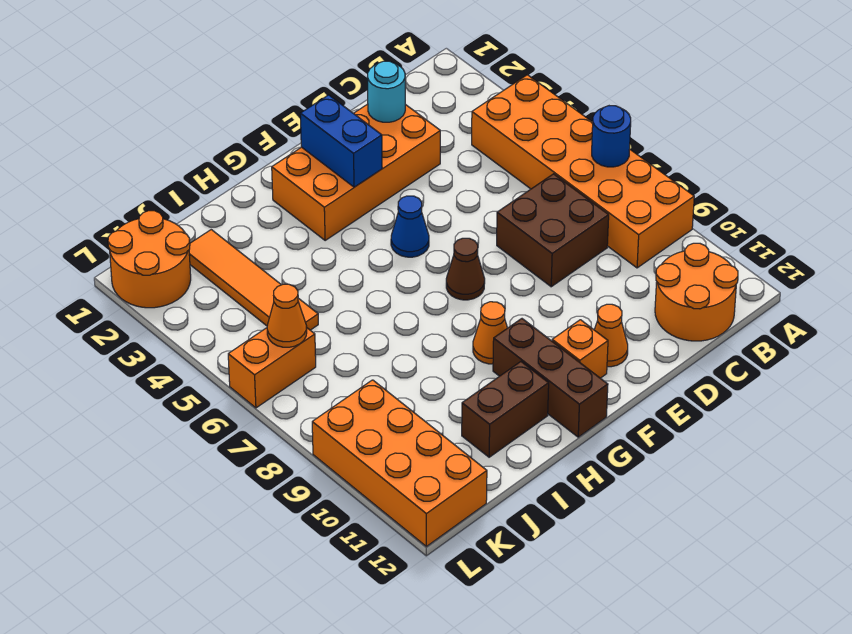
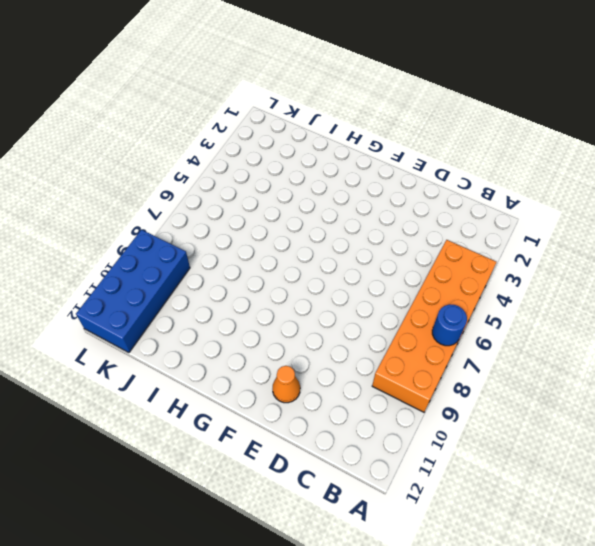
blue brick K9:L12 level 1 -> orange brick K9:L12 level 1
none -> orange round brick B11:C12 level 1
none -> brown brick C7:D8 level 1
none -> orange brick D2:G3 level 1

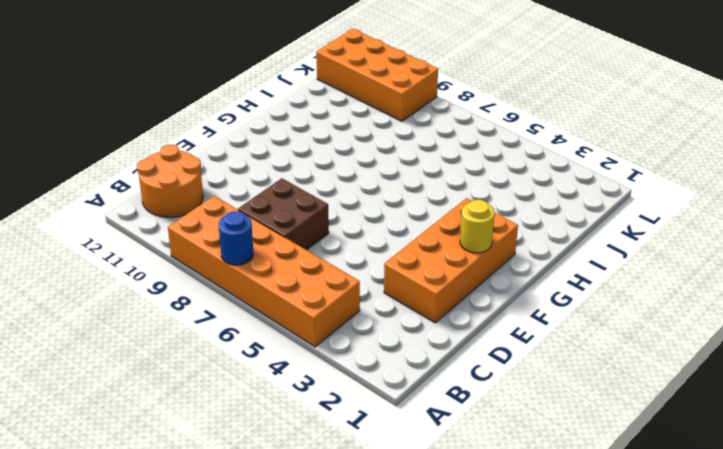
yellow round brick F2 level 2 -> blue brick F2:F3 level 2
none -> orange cone E11 level 1
none -> blue cone F5 level 1
none -> brown cone F7 level 1

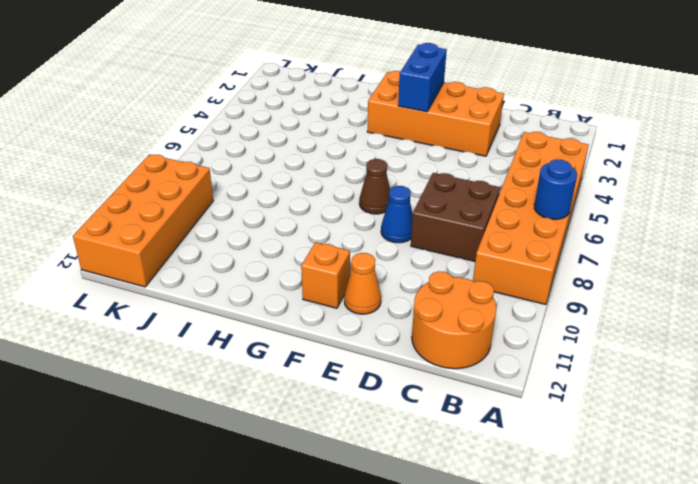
blue cone E8 level 1 -> blue cone F5 level 1
none -> orange cone G9 level 1
none -> brown brick G10:G12 level 1
none -> brown brick H11:I11 level 1

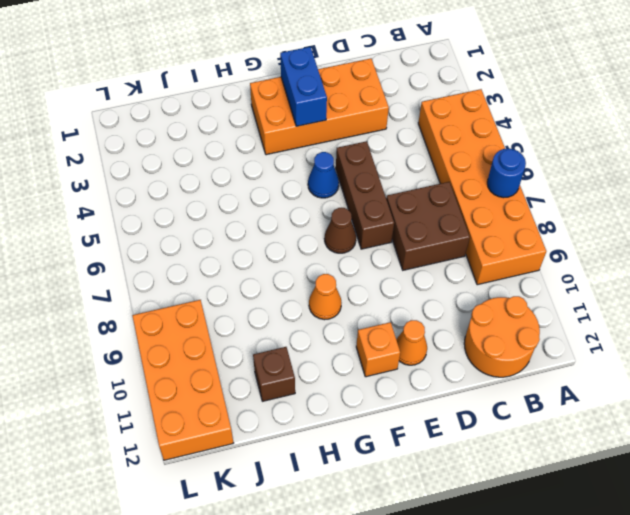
brown brick E5:E7 level 1 -> brown brick G10:G12 level 1
brown brick I11 level 1 -> brown brick H11:I11 level 1
none -> orange tile J2:J5 level 1
none -> orange round brick K1:L2 level 1
none -> orange brick K6:L6 level 1

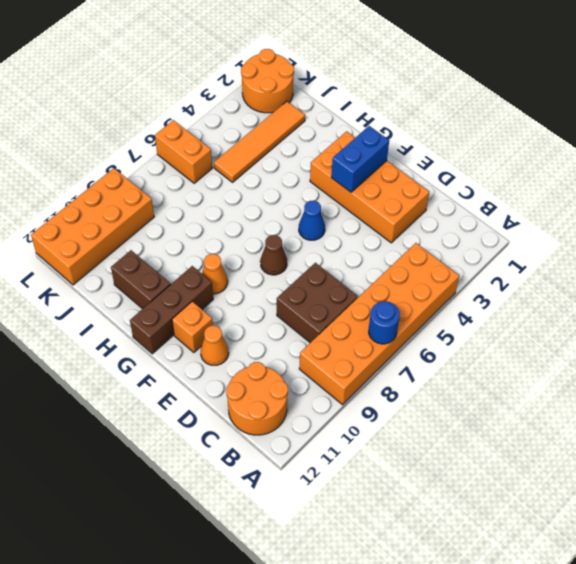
none -> cyan round brick D2 level 2
none -> orange cone K6 level 2

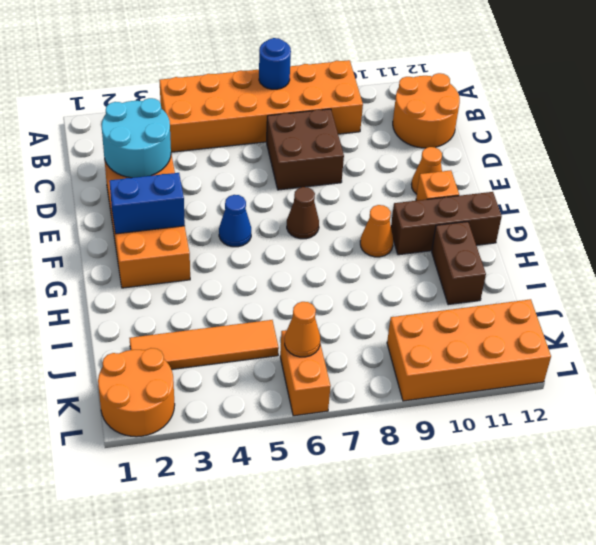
cyan round brick C2:D3 level 2 -> cyan round brick D2 level 2

